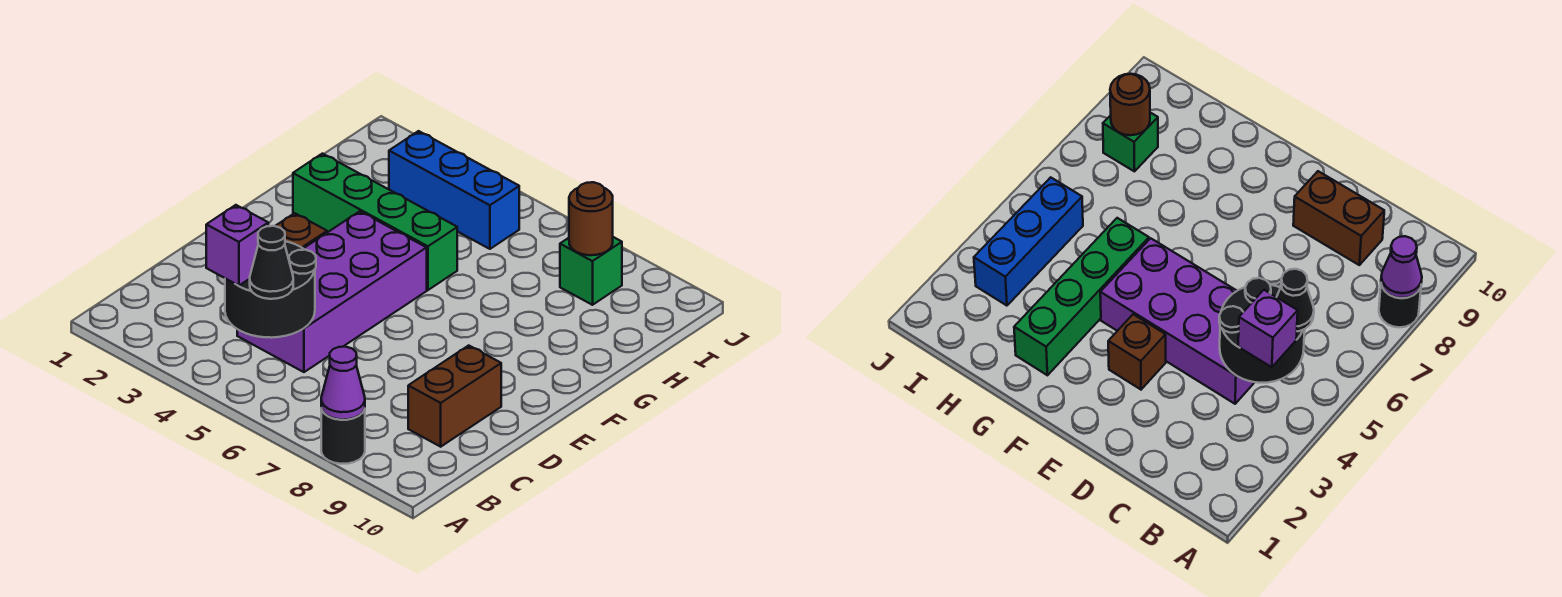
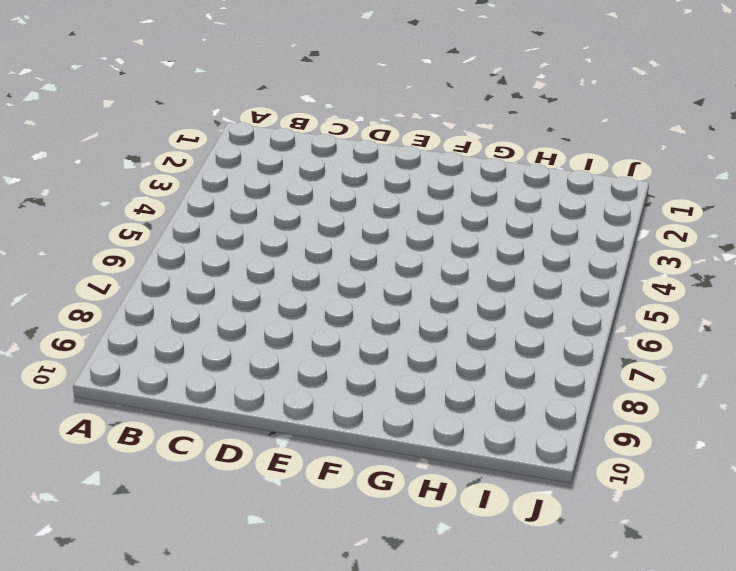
none -> black round brick A8 level 1
none -> purple brick C4:F5 level 1
none -> brown brick C9:D9 level 1

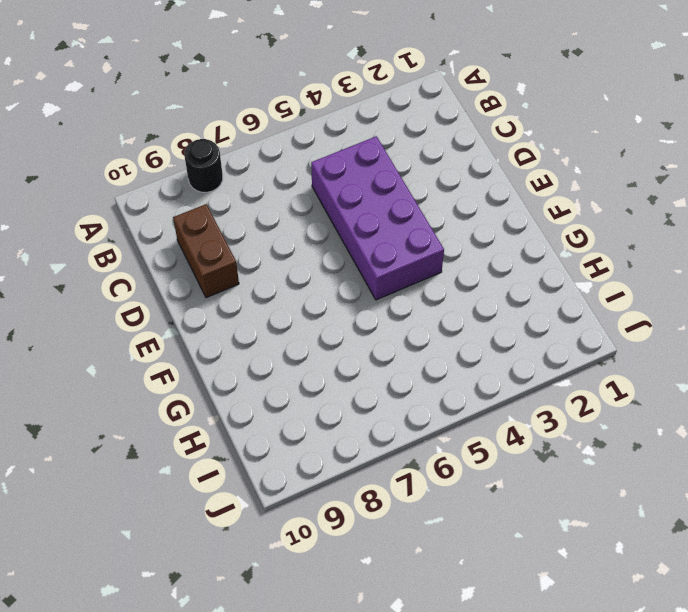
none -> brown brick E3 level 1
none -> green brick G2:G5 level 1
none -> blue brick I3:I5 level 1

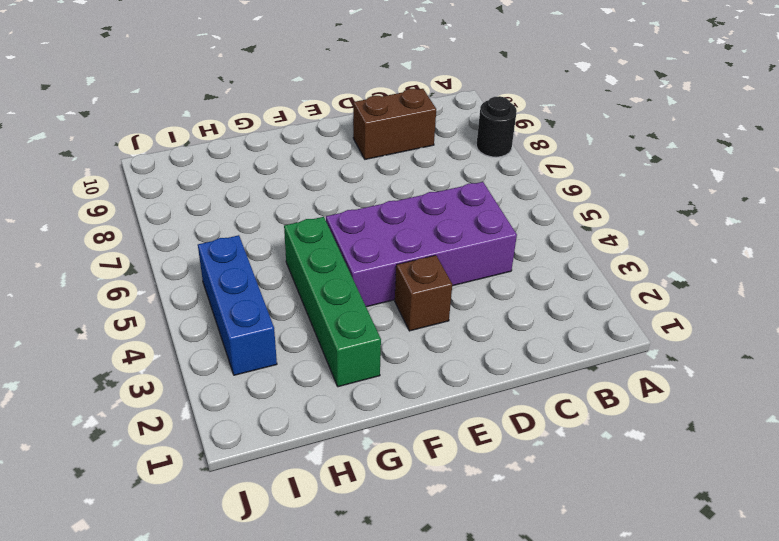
none -> green brick I8 level 1
none -> purple cone A8 level 2
none -> black round brick B4:C5 level 2

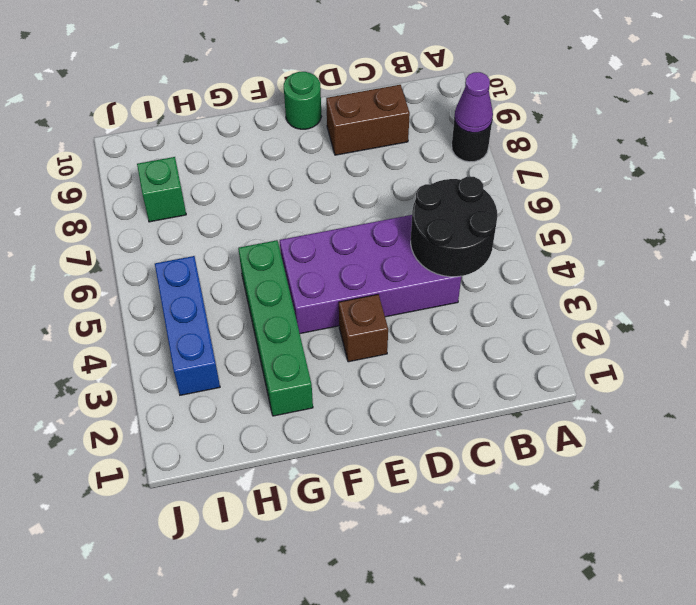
green round brick E10 level 1 -> none
none -> brown round brick I8 level 2
none -> purple brick B4 level 3
none -> black cone B5 level 3

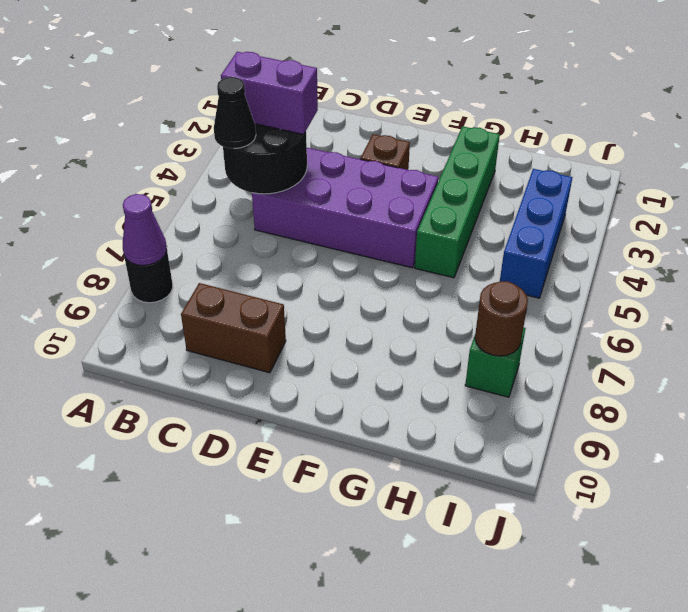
purple brick B4:C4 level 3 -> purple brick B4 level 3

